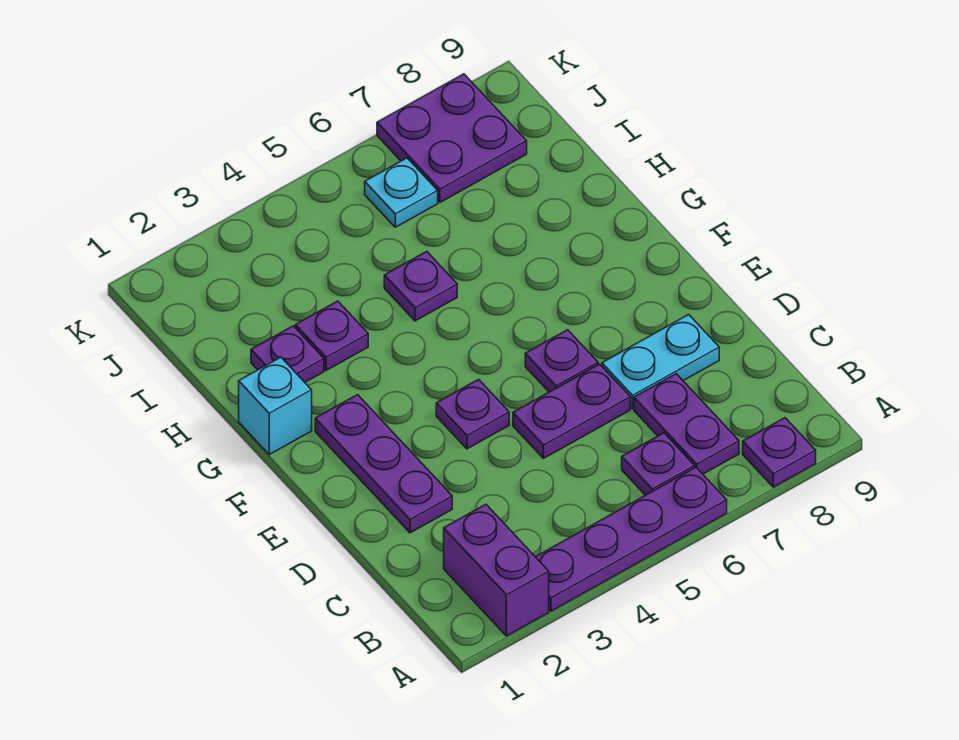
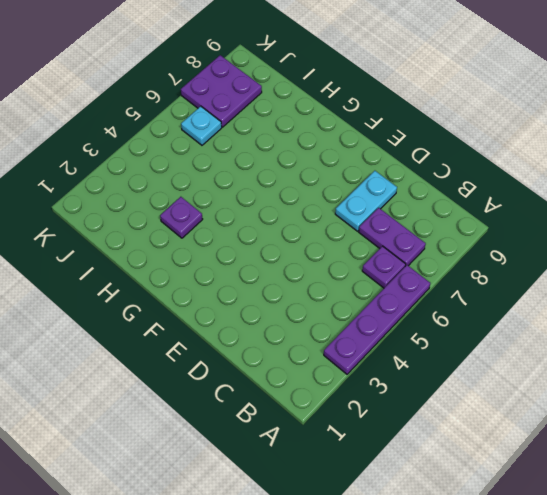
none -> purple brick A2:B2 level 1
none -> purple plate A8 level 1
none -> purple plate D2:F2 level 1

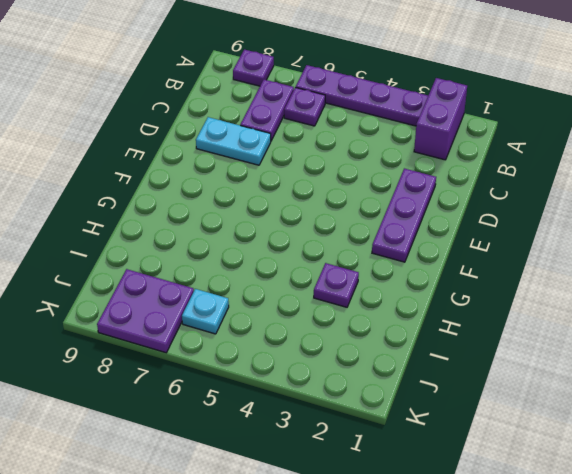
none -> purple plate D5:D6 level 1
none -> purple plate E4 level 1
none -> purple plate E6 level 1

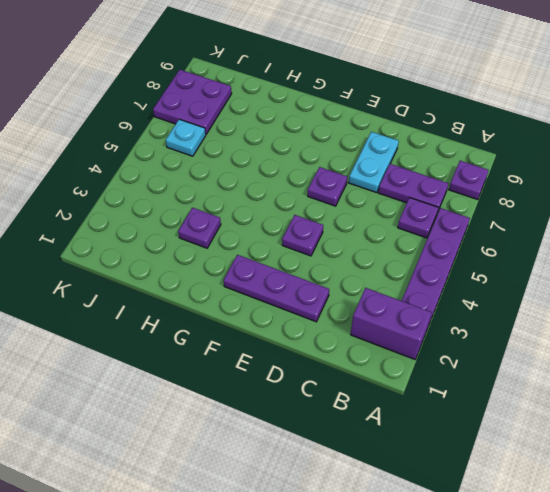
none -> purple plate D5:D6 level 1
none -> cyan brick G1 level 1
none -> purple plate H2 level 1

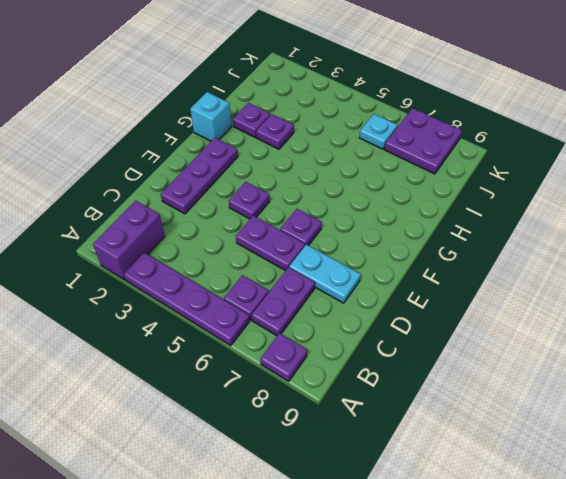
none -> purple plate H5 level 1

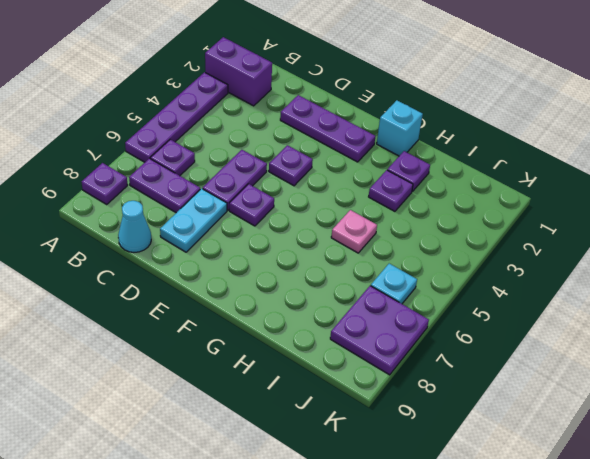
cyan cone C9 level 1 -> none
pink plate H5 level 1 -> purple plate H5 level 1

